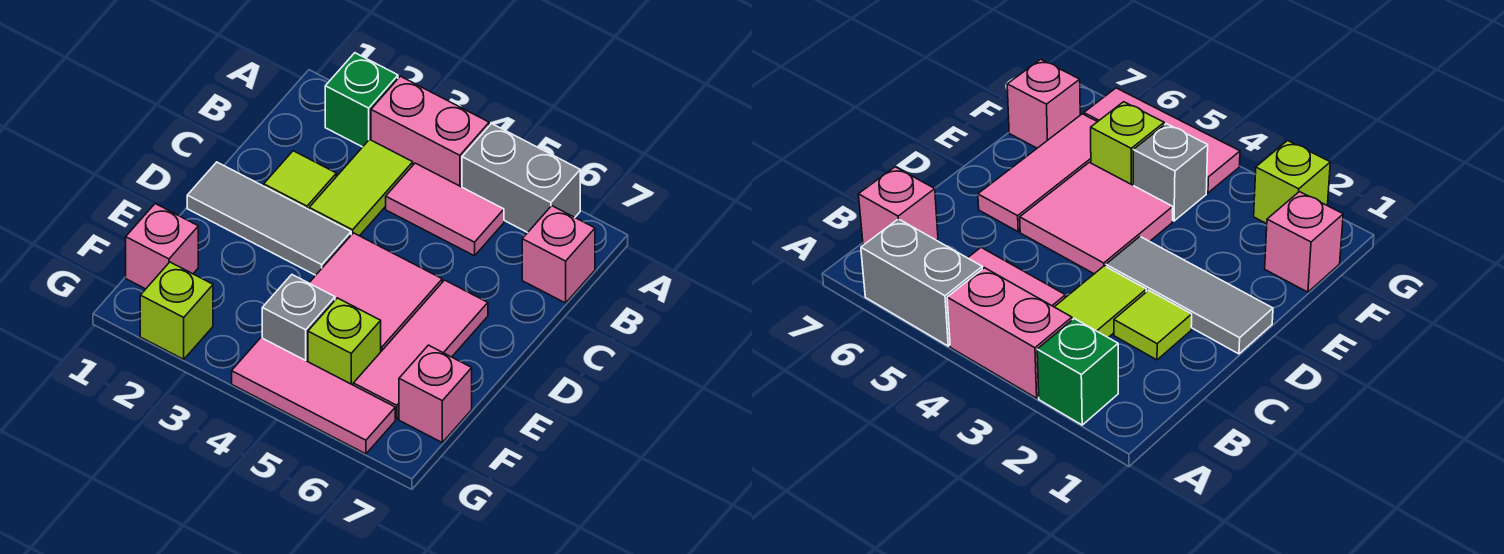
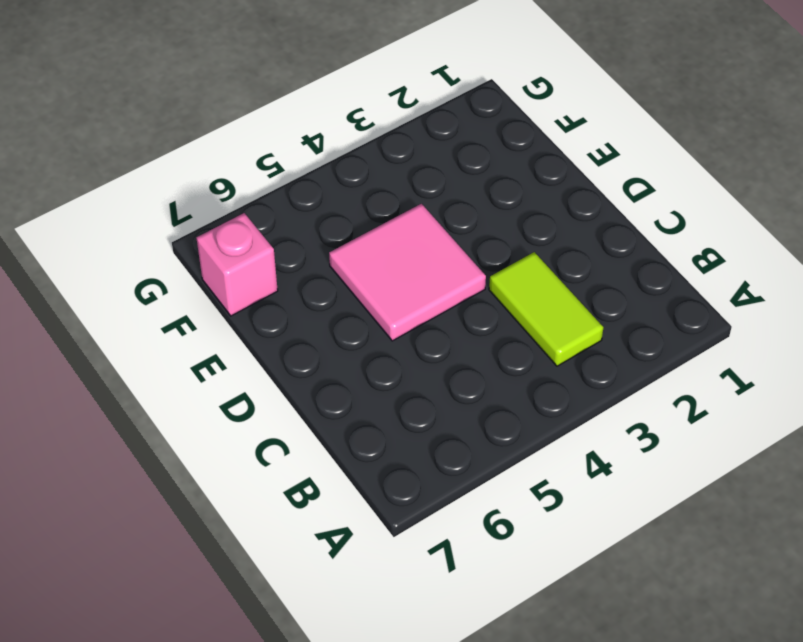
none -> green brick A2 level 1
none -> pink brick A3:A4 level 1
none -> grey brick A5:A6 level 1

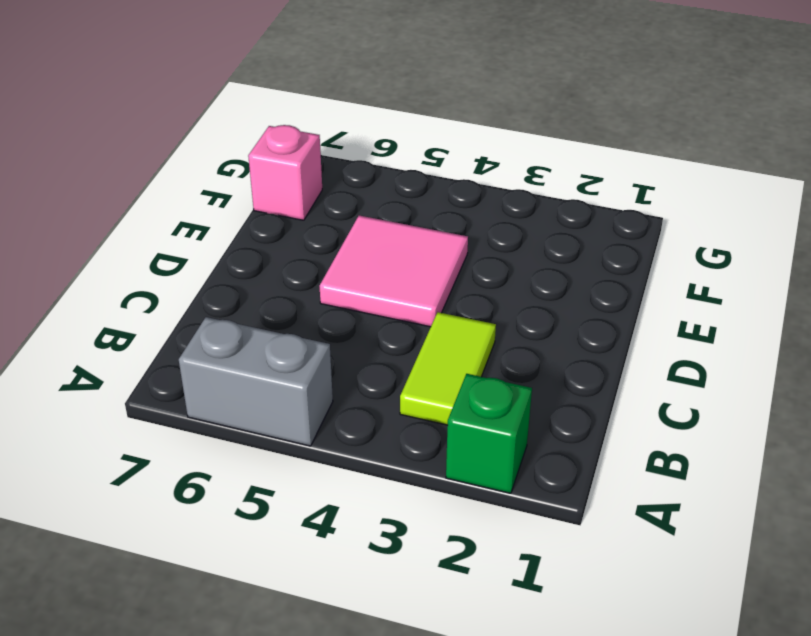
none -> pink brick A3:A4 level 1
none -> pink tile B4:B5 level 1
none -> pink brick B7 level 1

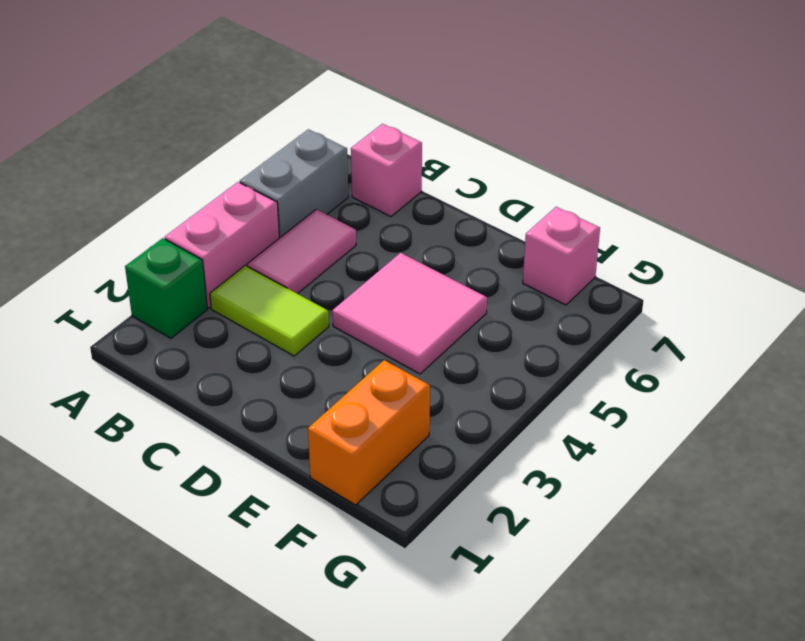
orange brick F1:F2 level 1 -> pink brick F1 level 1
none -> lime tile C2 level 1
none -> grey tile D1:D3 level 1
none -> pink tile D6:F6 level 1

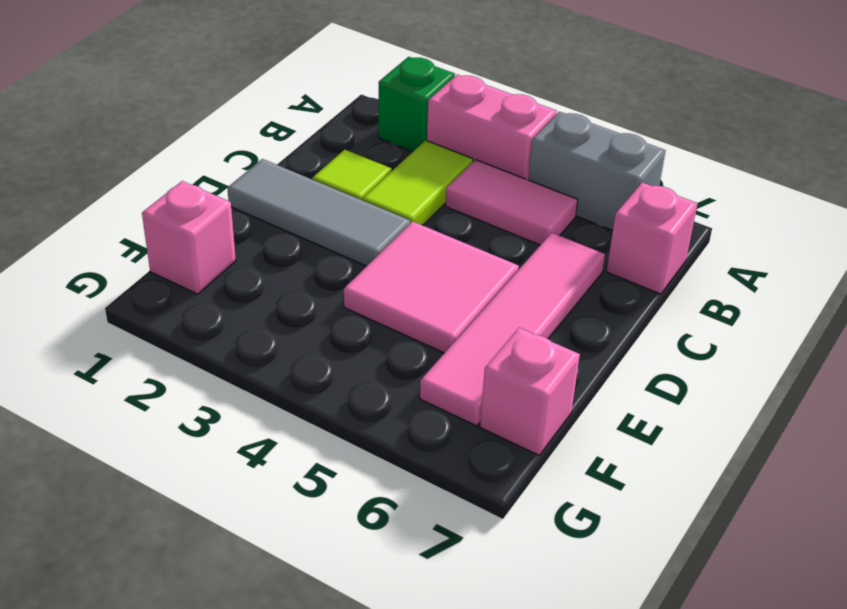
pink tile C6:F6 level 1 -> pink tile D6:F6 level 1
none -> grey brick F4 level 1
none -> lime brick F5 level 1
none -> lime brick G2 level 1

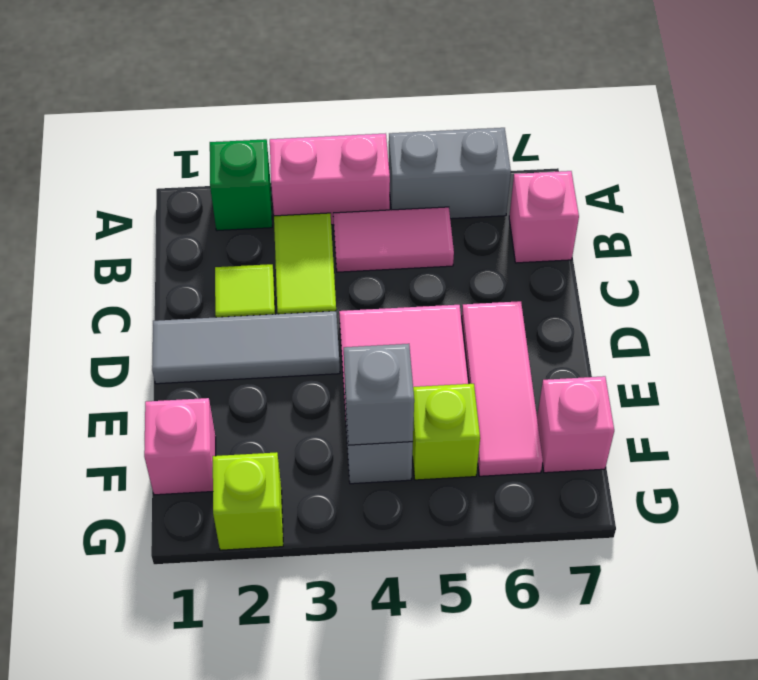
grey brick F4 level 2 -> none
none -> pink tile G4:G6 level 1

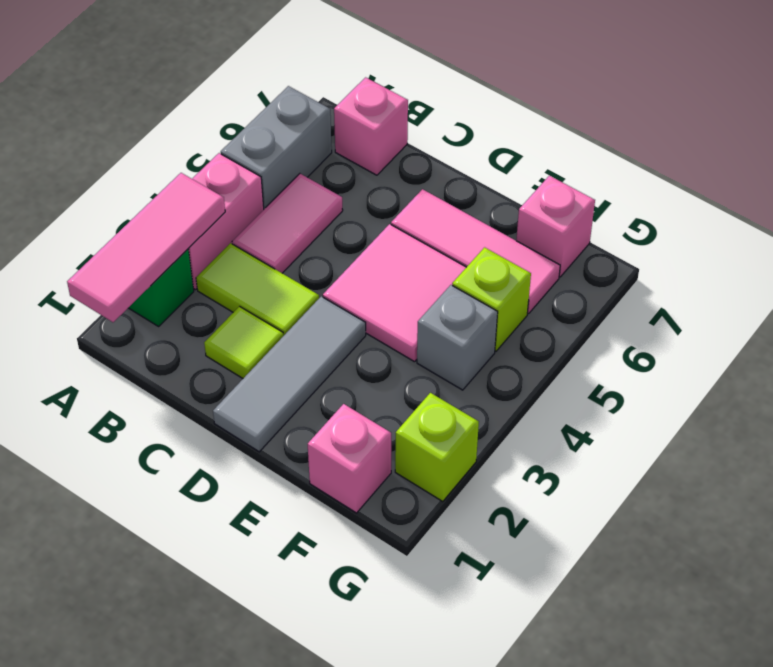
pink tile A1:A3 level 2 -> pink tile G4:G6 level 1

